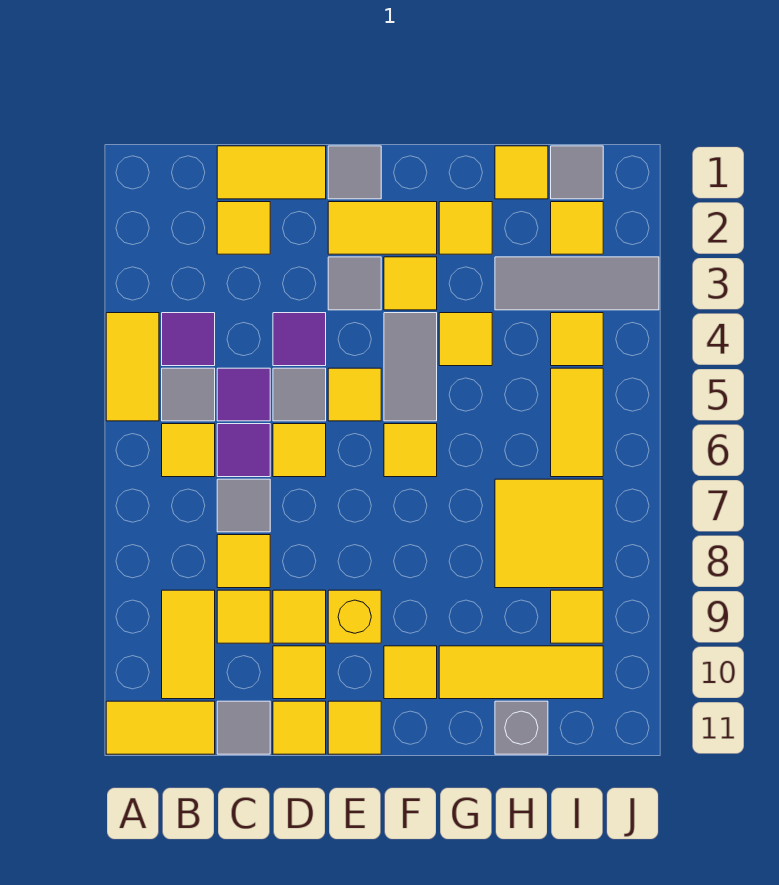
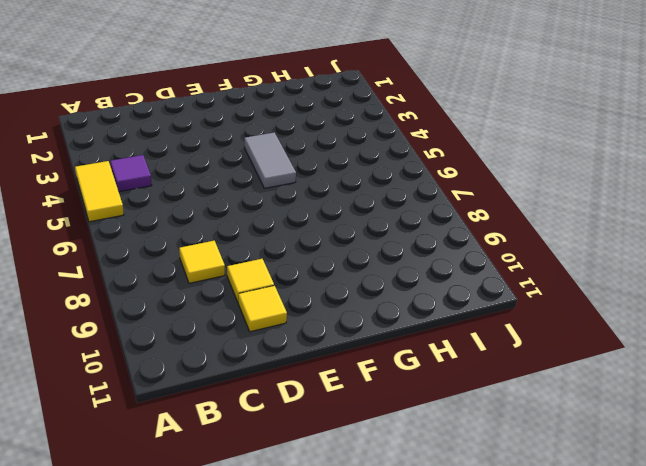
none -> yellow tile A11:B11 level 1
none -> grey tile B5 level 1
none -> yellow tile B6 level 1
none -> yellow tile B9:B10 level 1

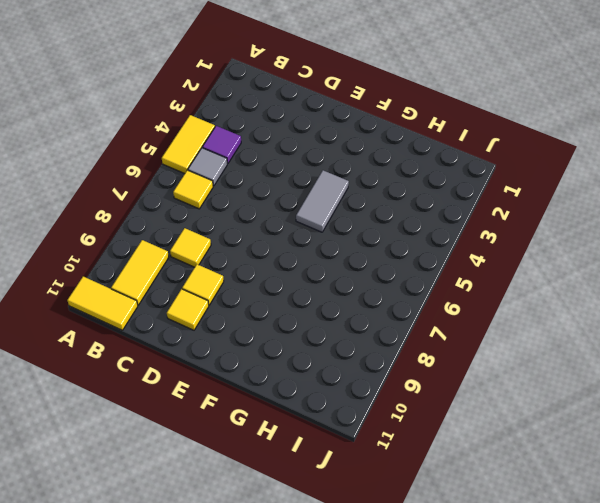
none -> yellow tile C1:D1 level 1
none -> yellow tile C2 level 1
none -> purple tile C5 level 1
none -> purple tile C6 level 1

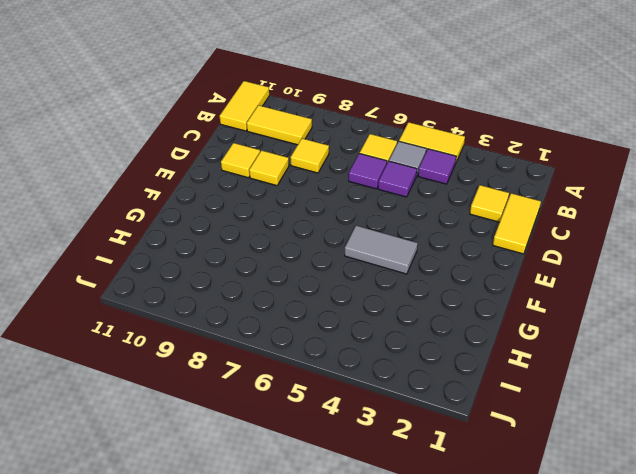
none -> grey tile C7 level 1
none -> yellow tile C9 level 1
none -> grey tile C11 level 1
none -> purple tile D4 level 1

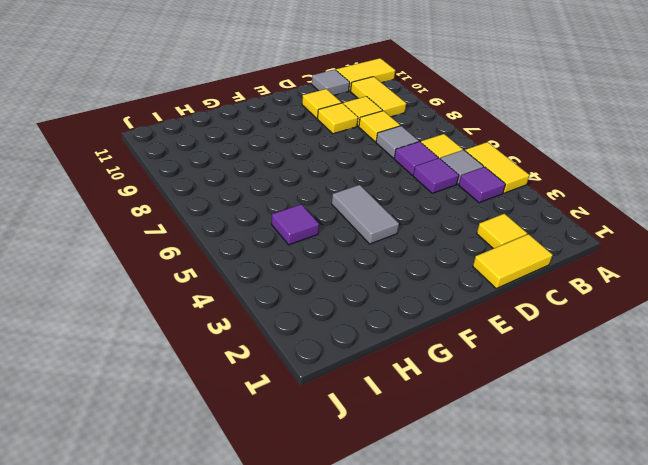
purple tile H5 level 1 -> purple tile D4 level 1
none -> grey tile D5 level 1
none -> yellow tile D6 level 1
none -> yellow tile D11 level 1
none -> grey tile E1 level 1

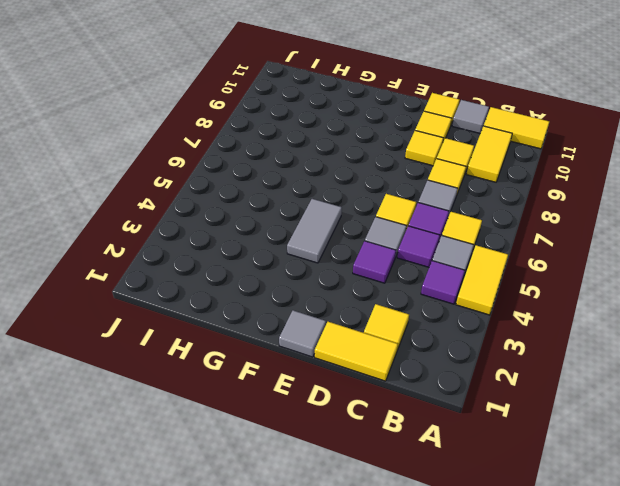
none -> yellow tile E2:F2 level 1
none -> grey tile E3 level 1
none -> yellow tile E5 level 1
none -> yellow brick E9 level 1

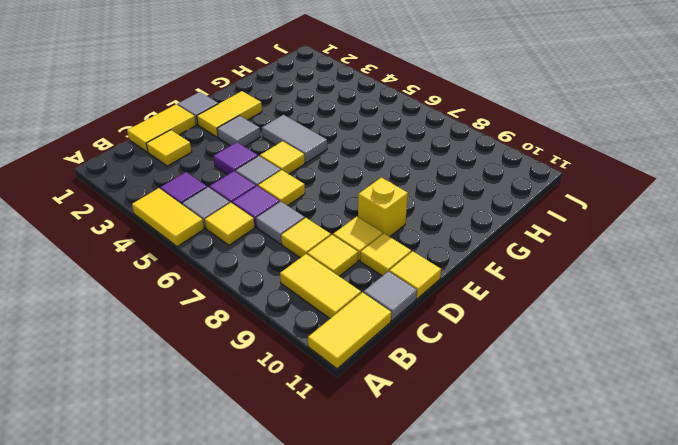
none -> yellow tile E11 level 1
none -> yellow tile F3 level 1
none -> yellow tile F6 level 1
none -> yellow tile F10 level 1

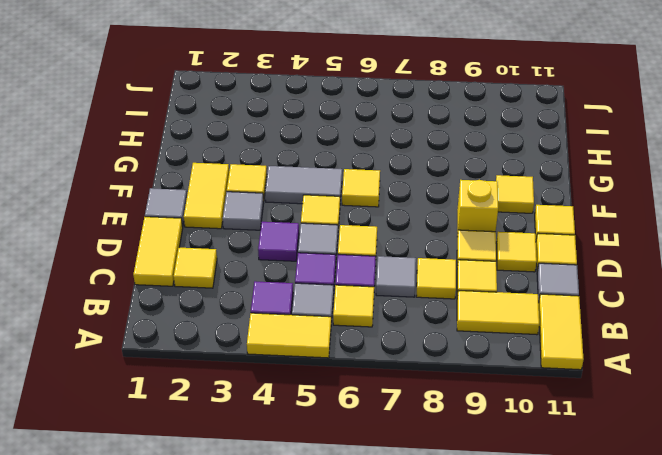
none -> yellow tile G2 level 1
none -> yellow tile G4 level 1
none -> yellow tile G10:I10 level 1
none -> yellow tile H1 level 1

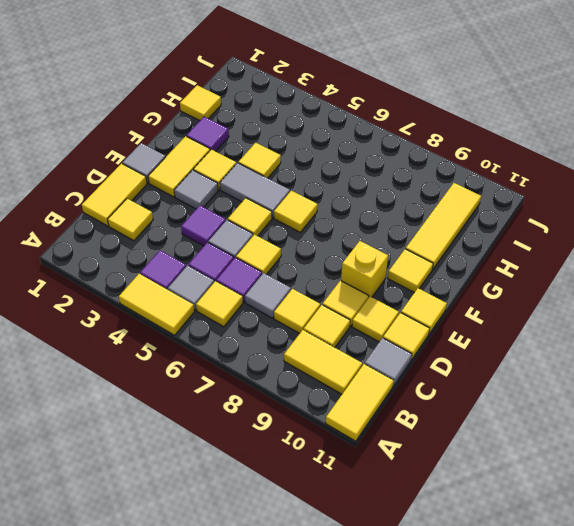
purple tile G2 level 1 -> yellow tile G2 level 1
none -> grey tile H3:J3 level 1
none -> yellow tile H7:I8 level 1
none -> grey brick H11 level 1
none -> grey tile I1 level 1

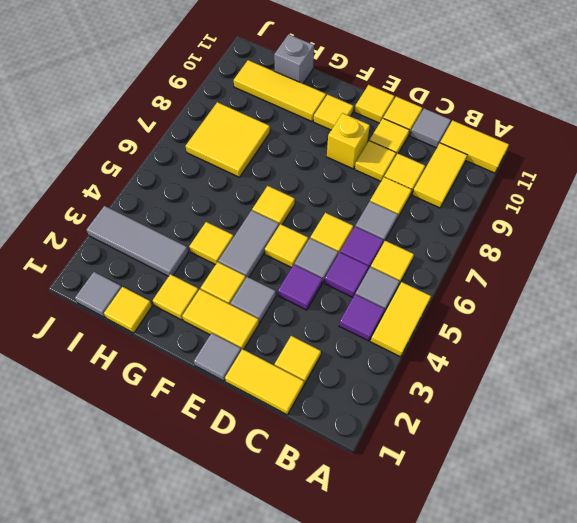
none -> yellow tile I2 level 1
none -> yellow tile I4 level 1
none -> yellow tile I5:I6 level 1
none -> yellow tile I9 level 1

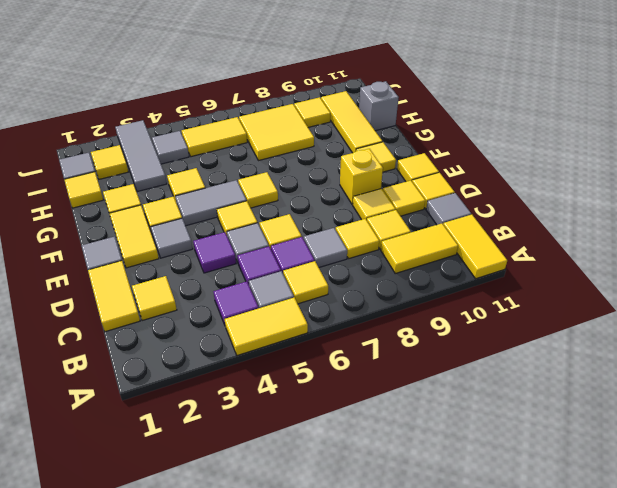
grey tile I4 level 1 -> yellow tile I4 level 1

